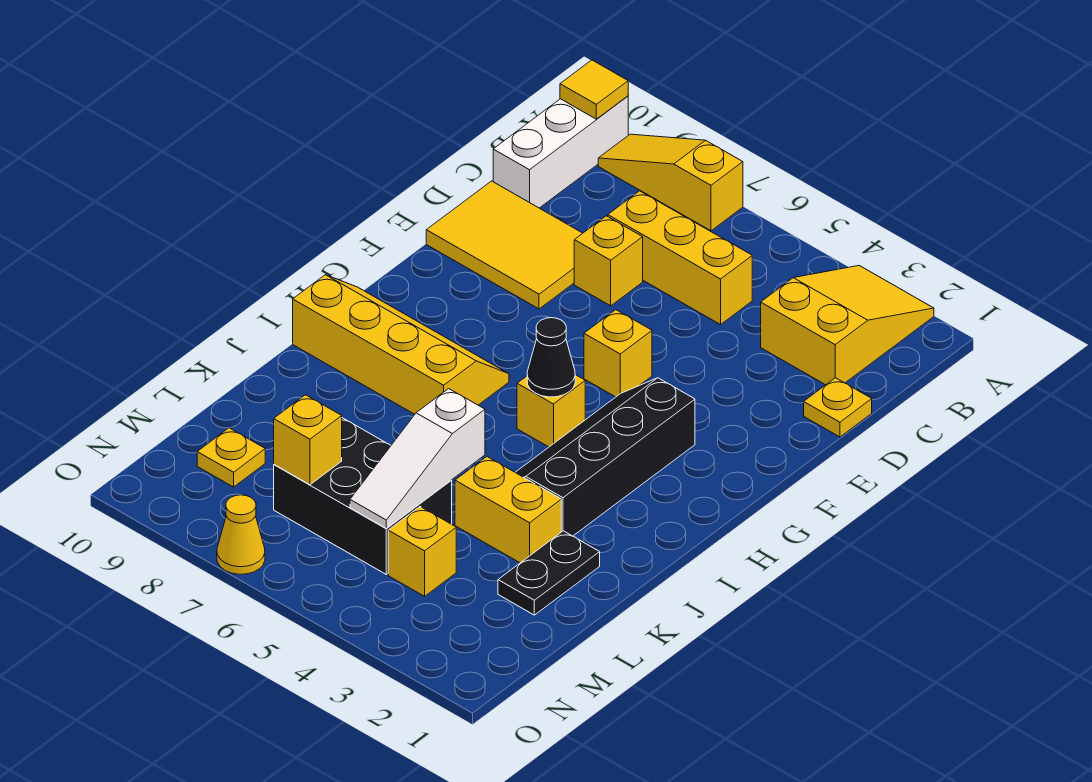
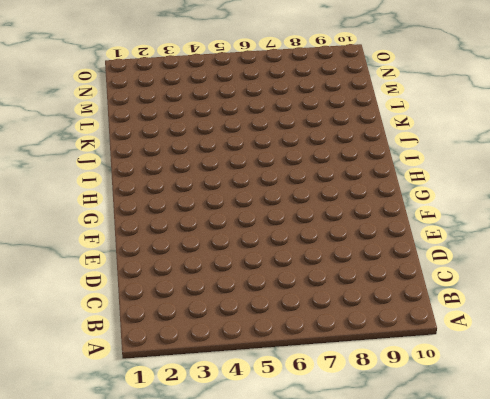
none -> yellow slope A2:C3 level 1 top C
none -> yellow slope A7:A9 level 1 top 7
none -> white brick A10:C10 level 1

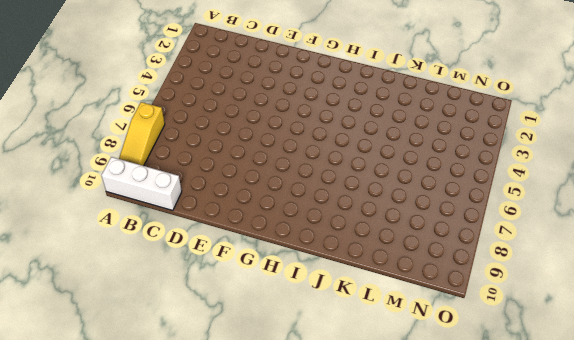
none -> yellow slope A2:C3 level 1 top C
none -> yellow brick C5:C7 level 1
none -> yellow plate D1 level 1

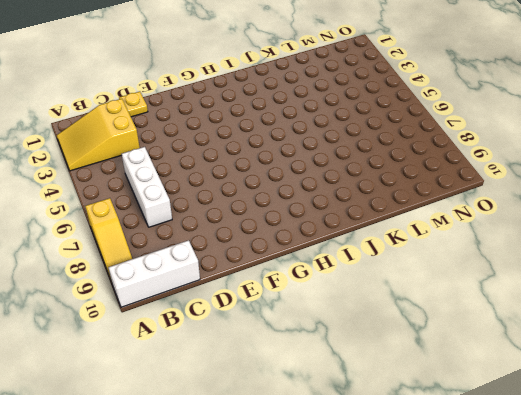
white brick C5:C7 level 1 -> yellow brick C5:C7 level 1
none -> yellow brick D7 level 1
none -> yellow tile D8:E10 level 1
none -> yellow brick F5 level 1

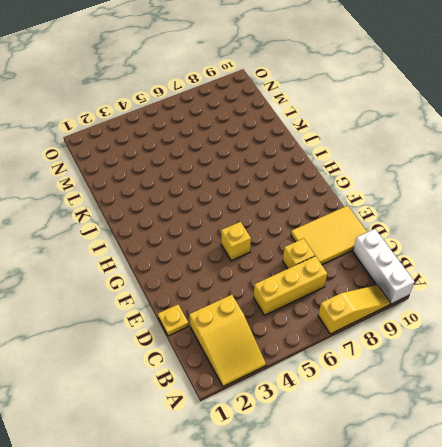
none -> black slope G3:J4 level 1 top 3
none -> yellow brick H5 level 1
none -> yellow slope H7:I10 level 1 top I

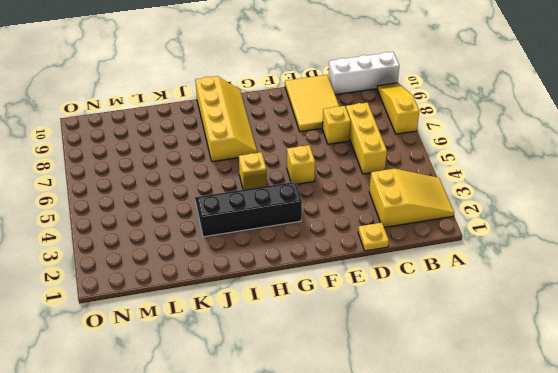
none -> black plate K2:L2 level 1
none -> yellow brick K3:K4 level 1
none -> black brick L5:M7 level 1

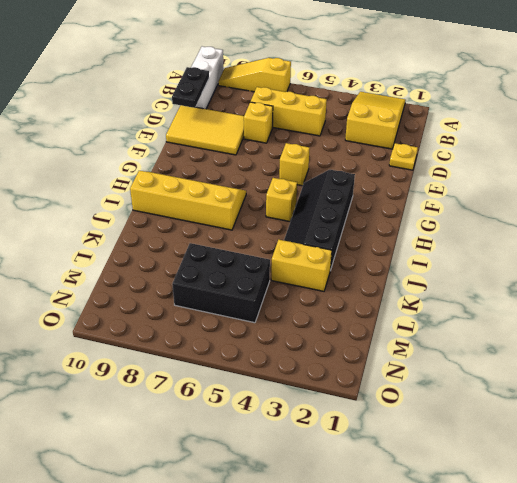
black plate C10:D10 level 2 -> black plate K2:L2 level 1
none -> yellow brick M4 level 1
none -> yellow plate M9 level 1
none -> yellow cone O7 level 1

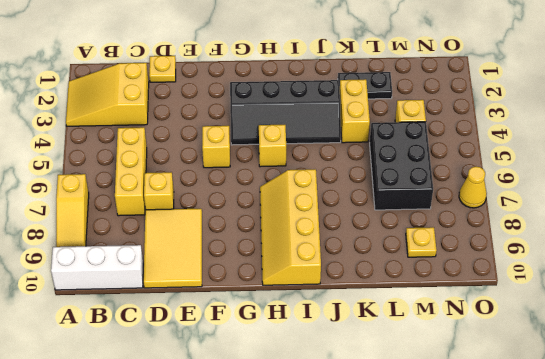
none -> yellow tile A10 level 2
none -> black cone H5 level 2
none -> white slope K5:M5 level 2 top K

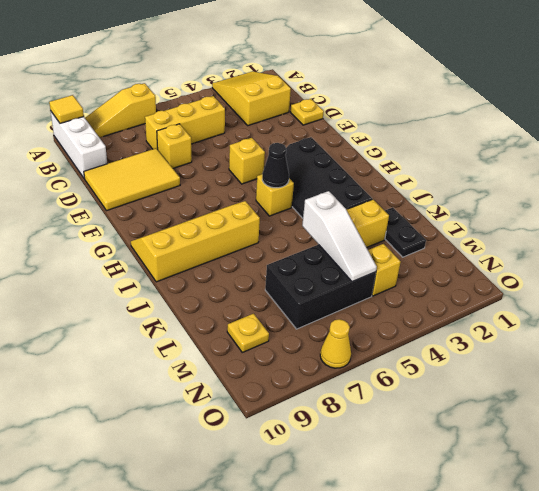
none -> yellow brick M7 level 2

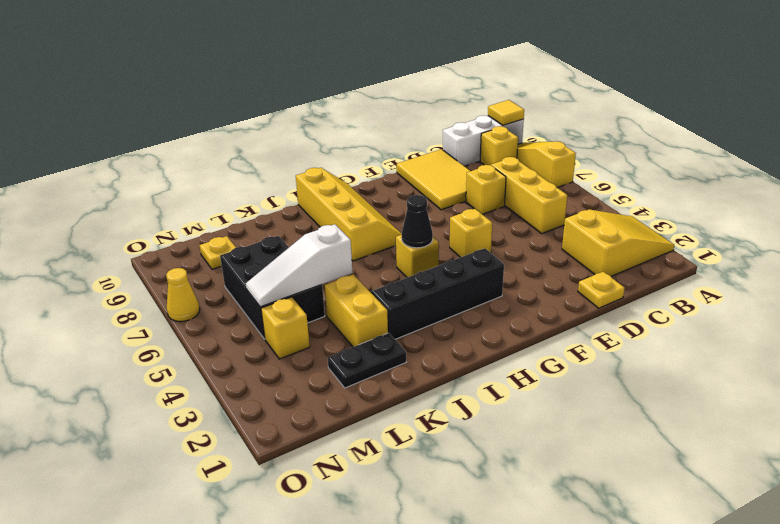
yellow brick B9 level 1 -> yellow brick M7 level 2

